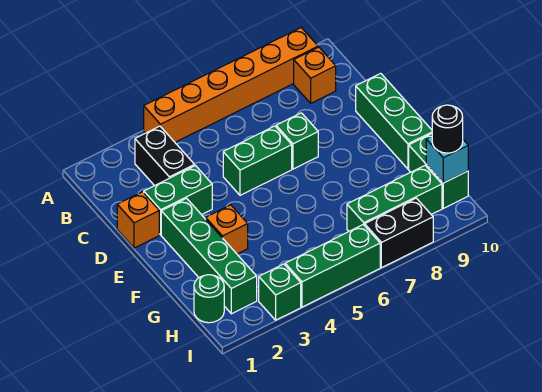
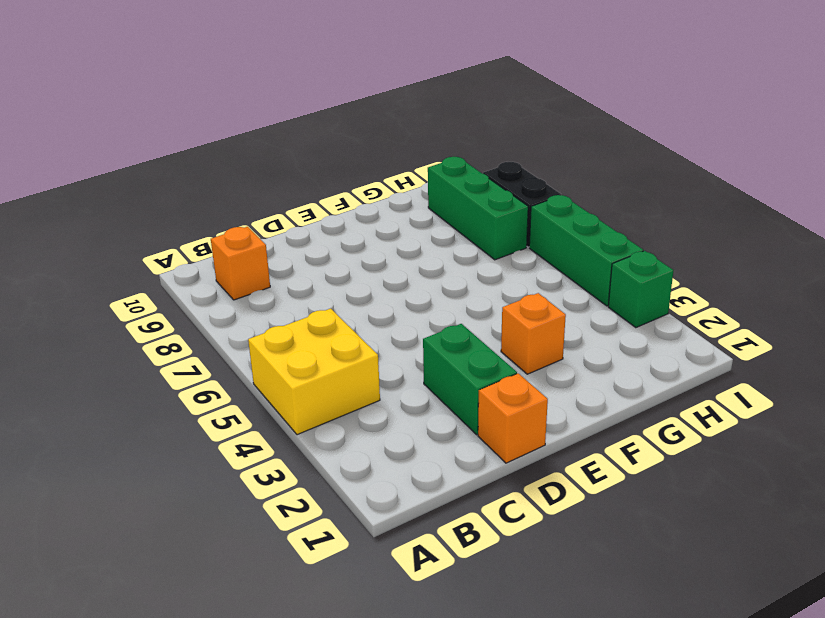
yellow brick A4:B5 level 1 -> orange brick A4:A9 level 1
none -> black brick B3:C3 level 1
none -> green brick D5:D6 level 1
none -> green brick D7 level 1

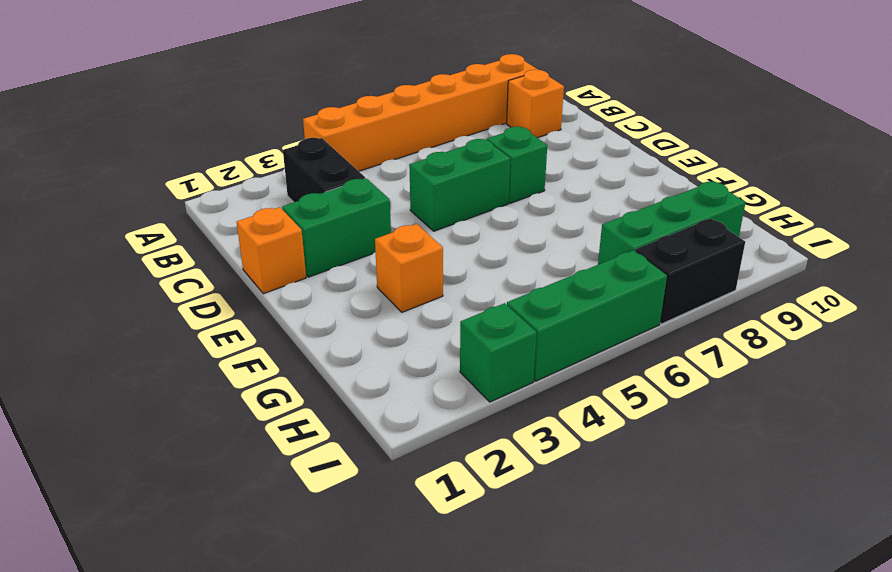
none -> green brick D10:F10 level 1
none -> green brick E2:H2 level 1
none -> green brick G10:H10 level 1

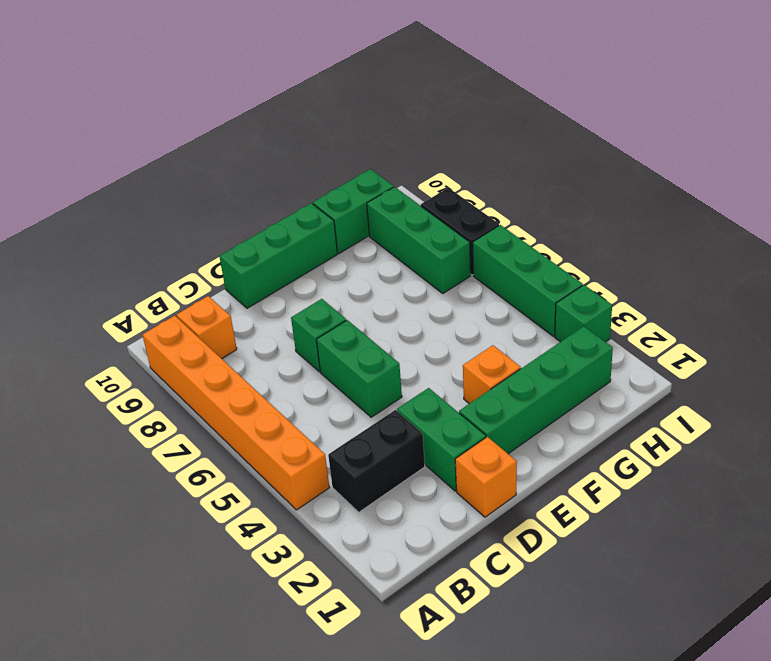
none -> green round brick H1 level 1
none -> cyan brick H10 level 2
none -> black round brick H10 level 3

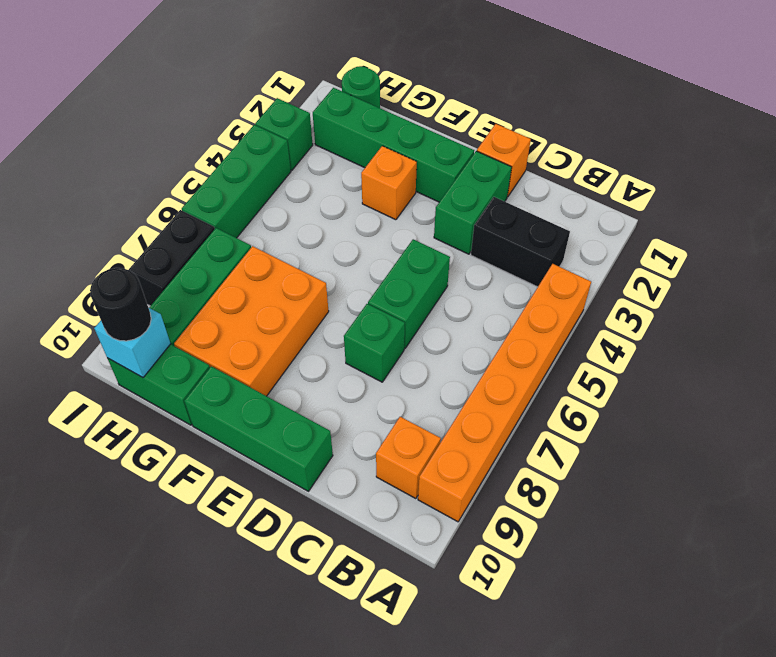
orange brick F7:G9 level 1 -> none

